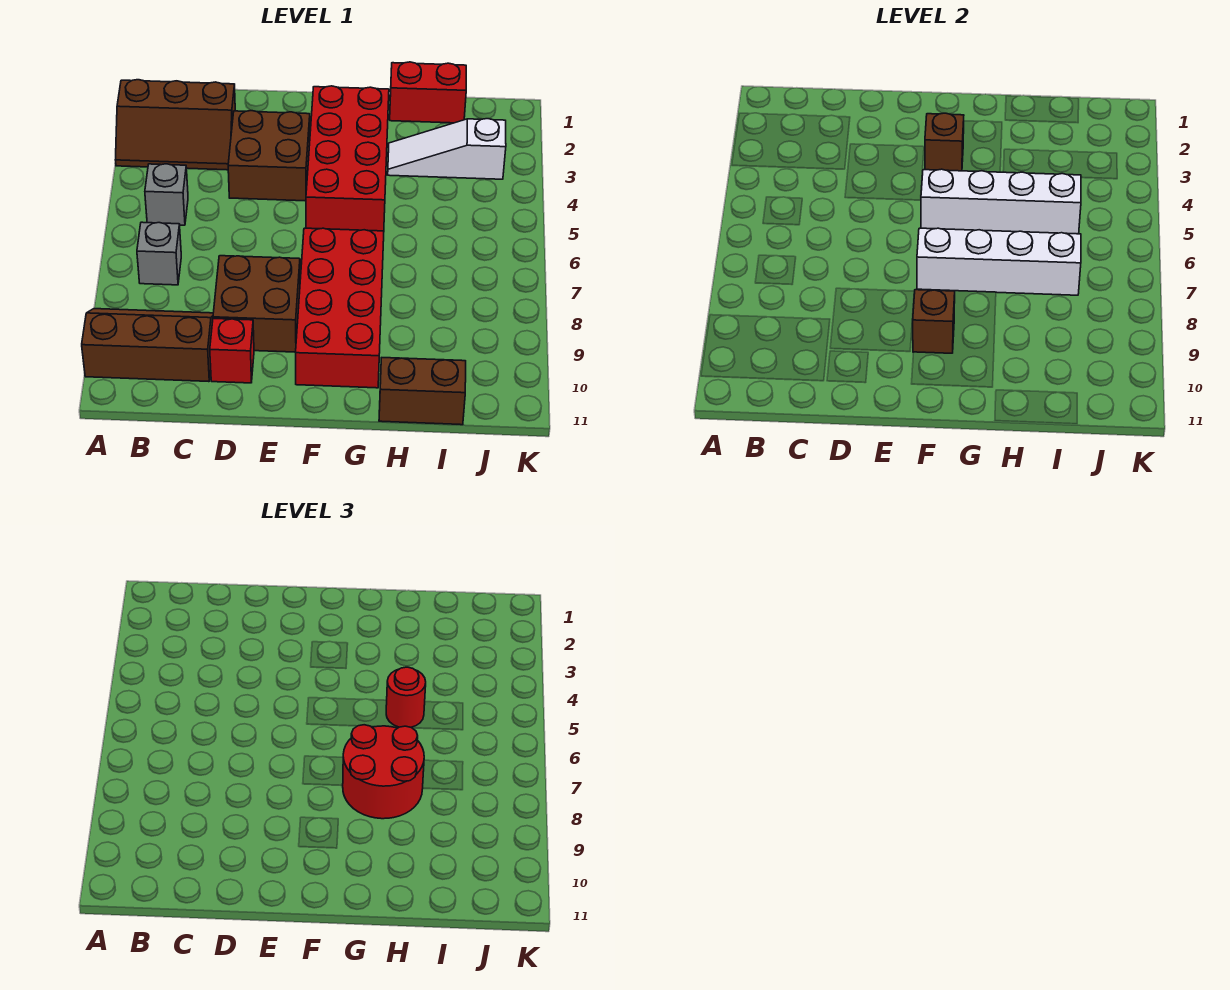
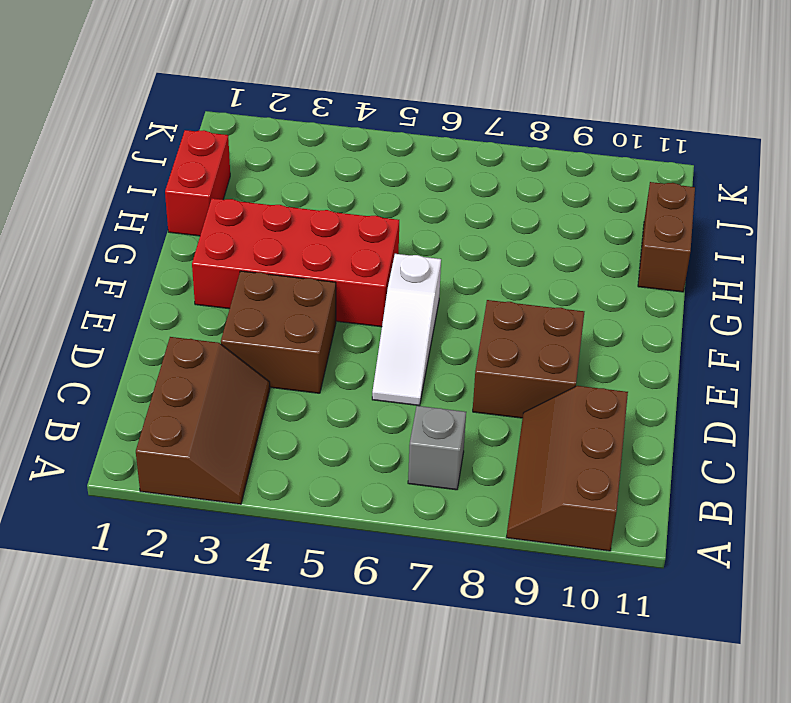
white slope D6:F6 level 1 top F -> white slope H3:J3 level 1 top J
none -> grey brick B5 level 1
none -> red brick D10 level 1
none -> red brick F7:G10 level 1

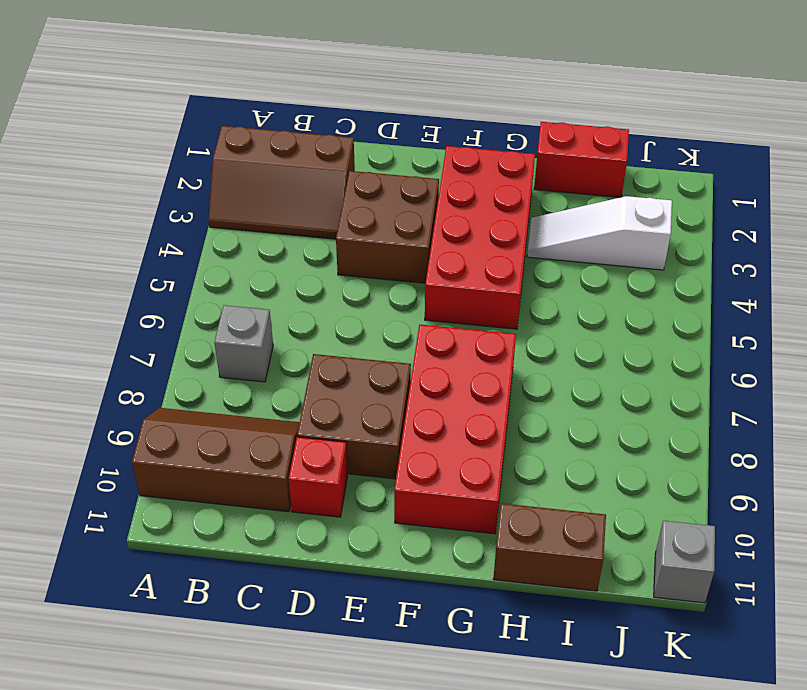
grey brick K11 level 1 -> grey brick B5 level 1
none -> brown brick F3 level 2
none -> white brick F5:I5 level 2
none -> white brick F7:I7 level 2

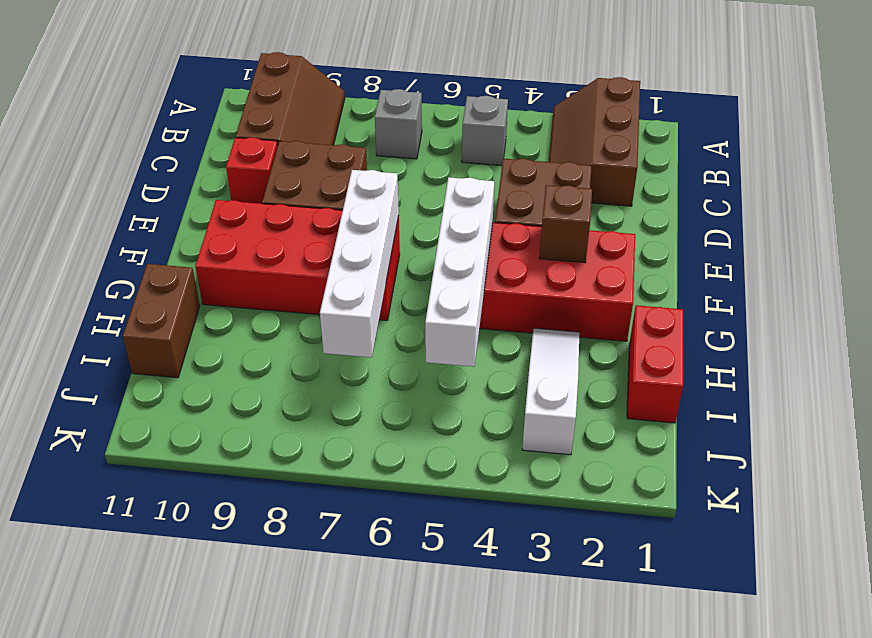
none -> brown brick F9 level 2
none -> red round brick G7:H8 level 3
none -> red round brick H5 level 3

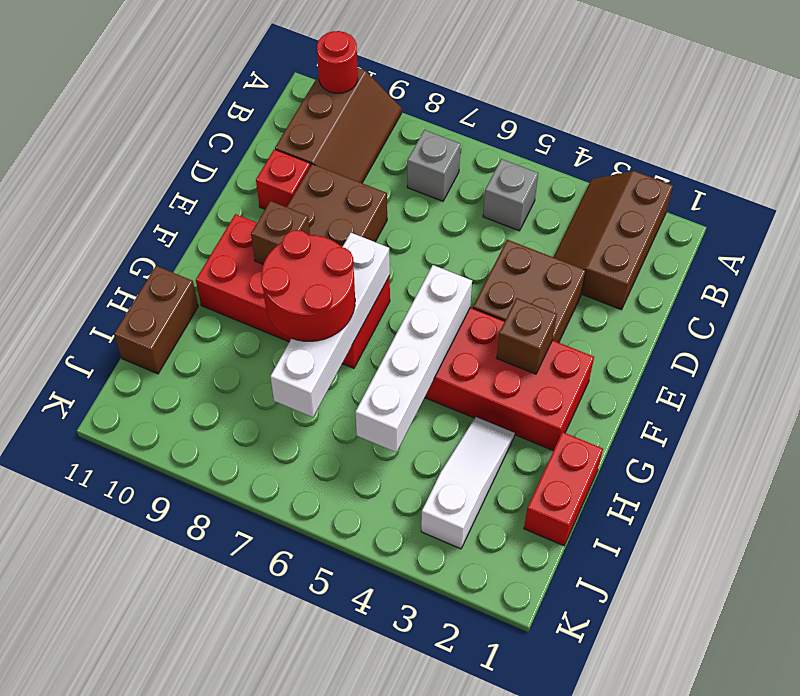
red round brick A10 level 2 -> red round brick H5 level 3

